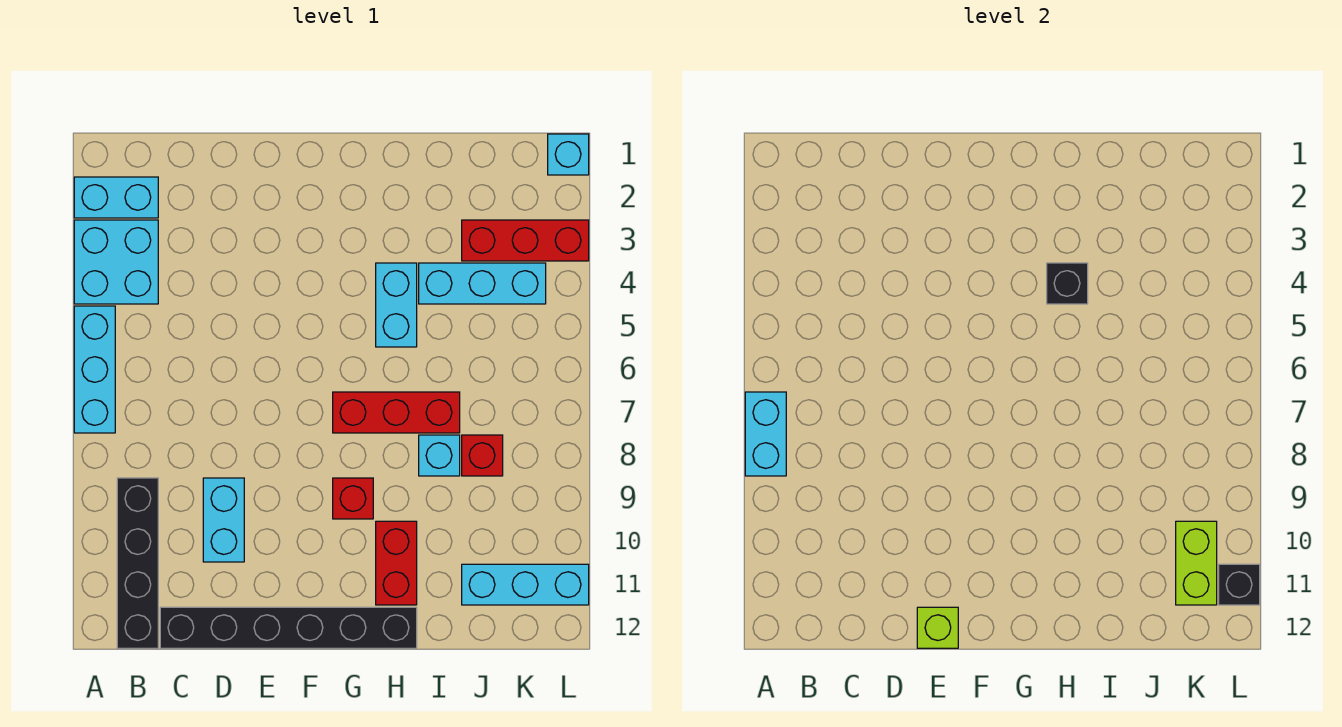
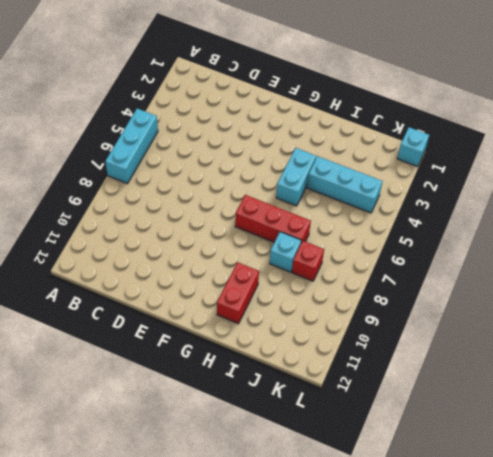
none -> cyan brick A2:B2 level 1
none -> cyan brick A3:B4 level 1
none -> black brick B9:B12 level 1

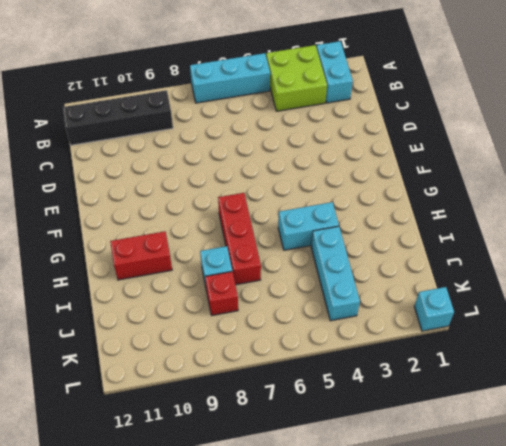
lime brick A3:B4 level 1 -> cyan brick A3:B4 level 1
none -> black brick C12:H12 level 1
none -> cyan brick D9:D10 level 1
none -> red brick G9 level 1

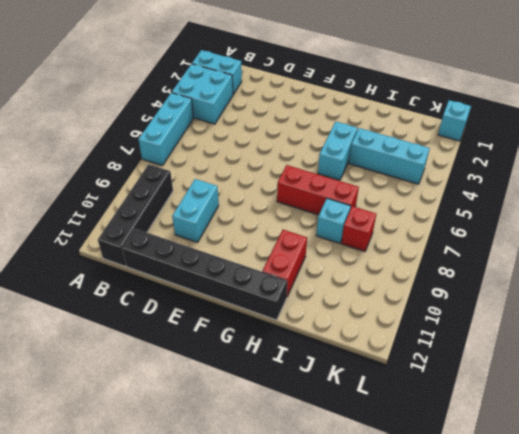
none -> red brick G9 level 1
none -> red brick J3:L3 level 1
none -> cyan brick J11:L11 level 1

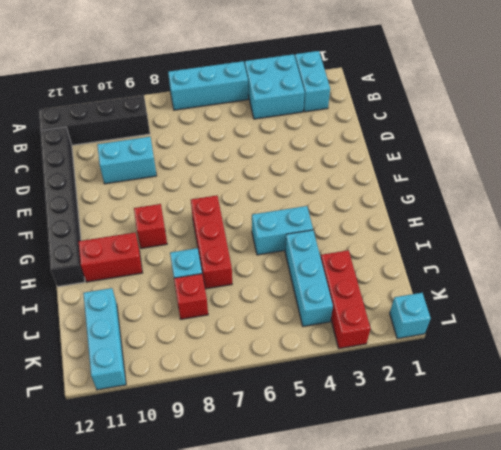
none -> cyan brick A7:A8 level 2
none -> lime brick E12 level 2
none -> black brick H4 level 2

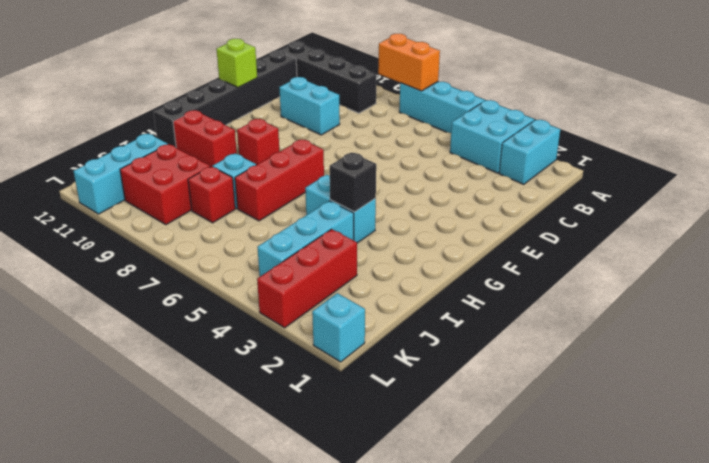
orange brick A7:A8 level 2 -> cyan brick A7:A8 level 2
red brick J9:K10 level 1 -> none
none -> lime brick K10:K11 level 2
none -> black brick L11 level 2

